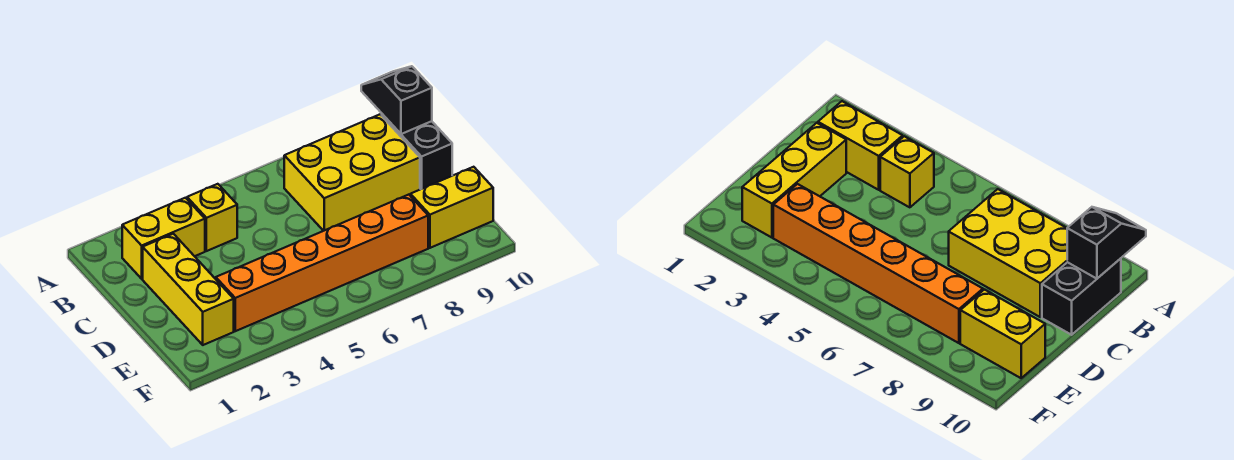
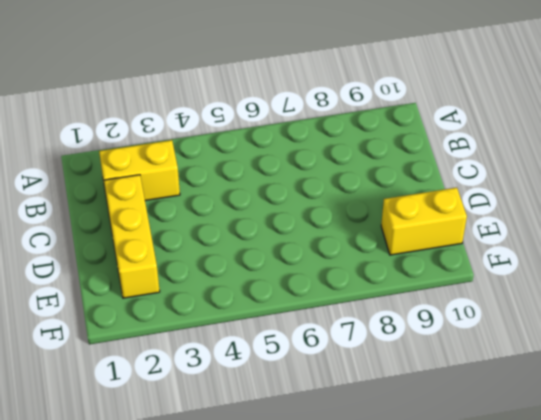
none -> yellow brick B4 level 1
none -> yellow brick B7:C9 level 1

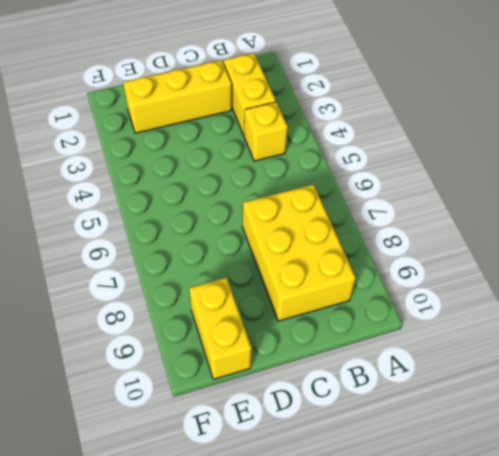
none -> black brick B10:C10 level 1
none -> orange brick E3:E8 level 1

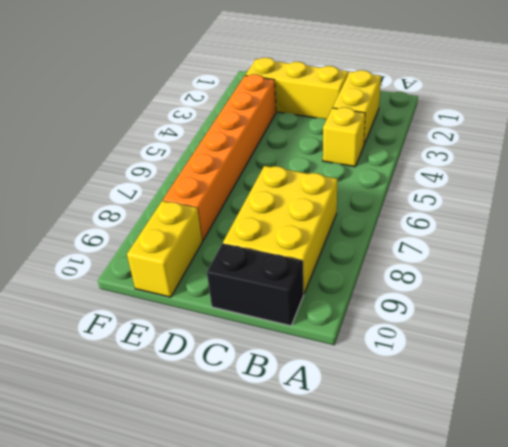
none -> black slope A10:B10 level 2 top B

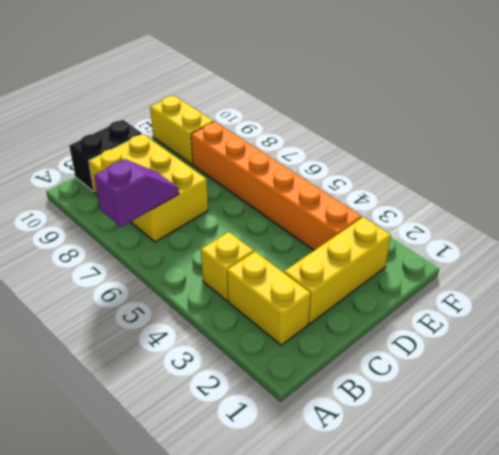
purple slope A7:B7 level 2 top A -> none
none -> black slope A10:B10 level 2 top B

